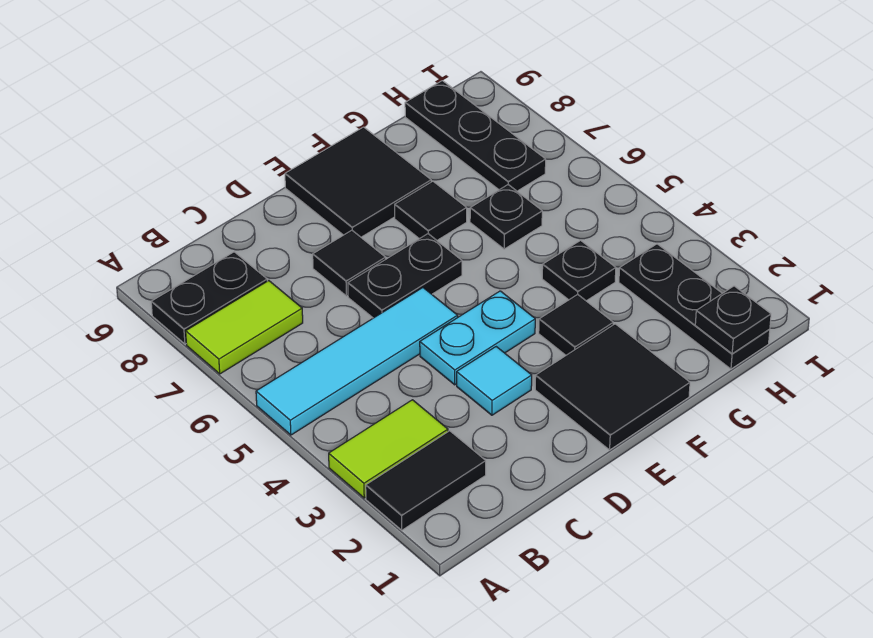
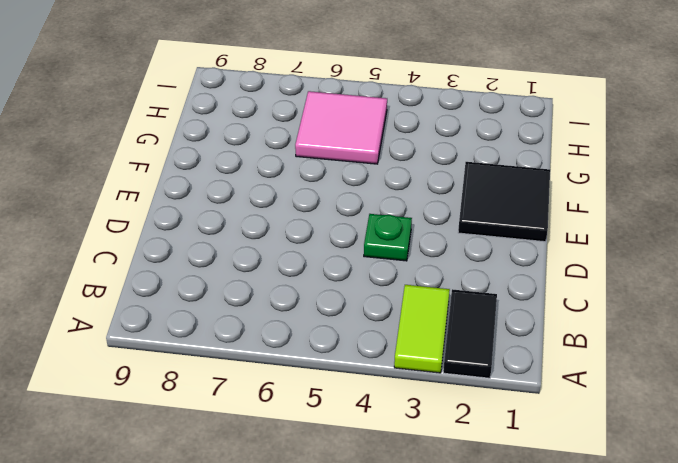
green plate D4 level 1 -> cyan plate D4:E4 level 1
pink tile G5:H6 level 1 -> black plate G6 level 1
none -> cyan tile A5:D5 level 1
none -> lime tile A7:B7 level 1
none -> black plate A8:B8 level 1

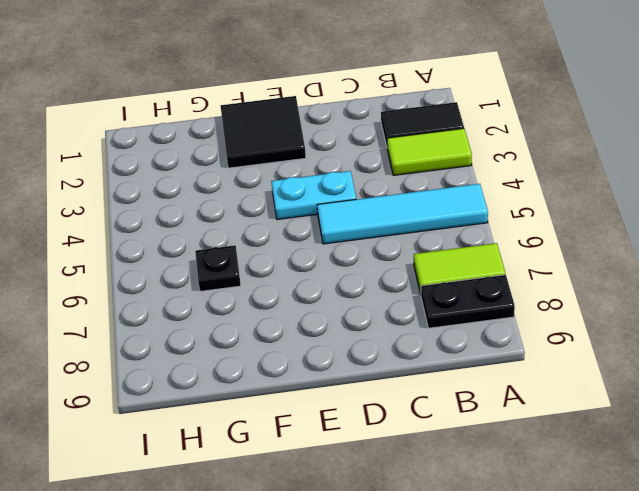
none -> cyan tile D3 level 1
none -> black plate D6:E6 level 1
none -> black tile D7 level 1

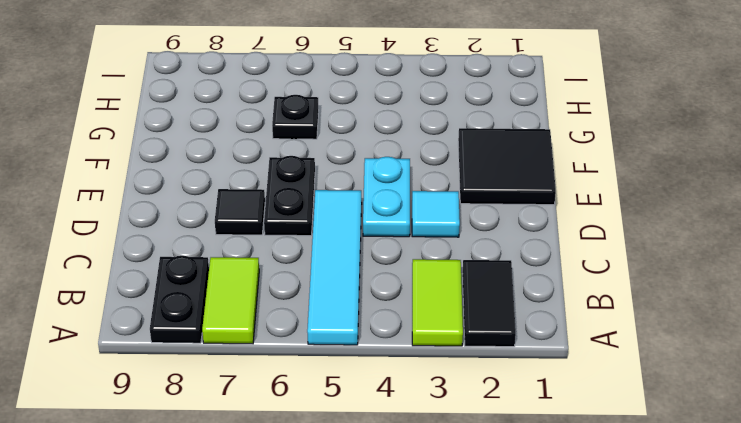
none -> black tile E8:F9 level 1
none -> black tile F3 level 1
none -> black tile F7 level 1

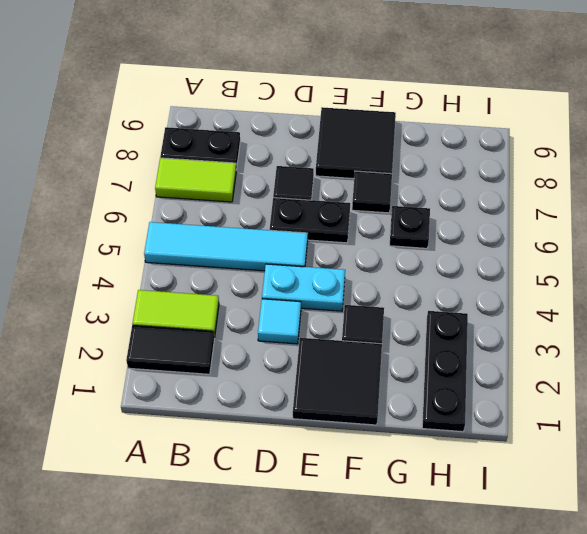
none -> black plate G4 level 1
none -> black plate H7:H9 level 1
none -> black plate H1 level 2

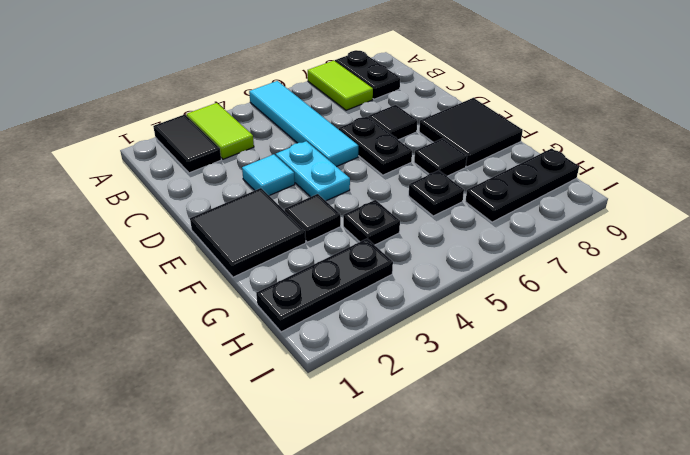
none -> black plate H1 level 2

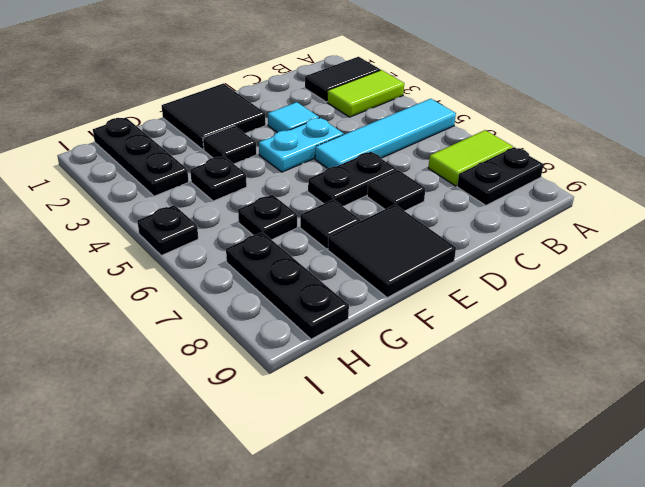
black plate I5 level 1 -> black plate H1 level 2

